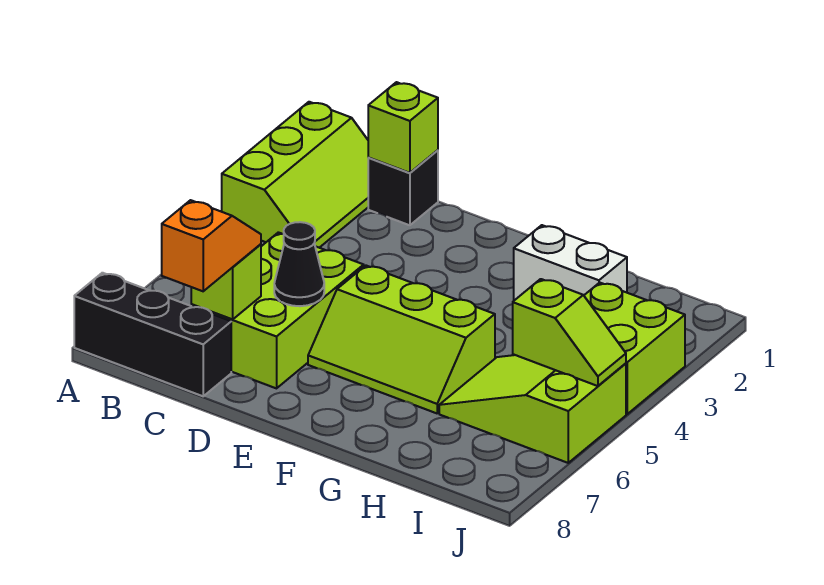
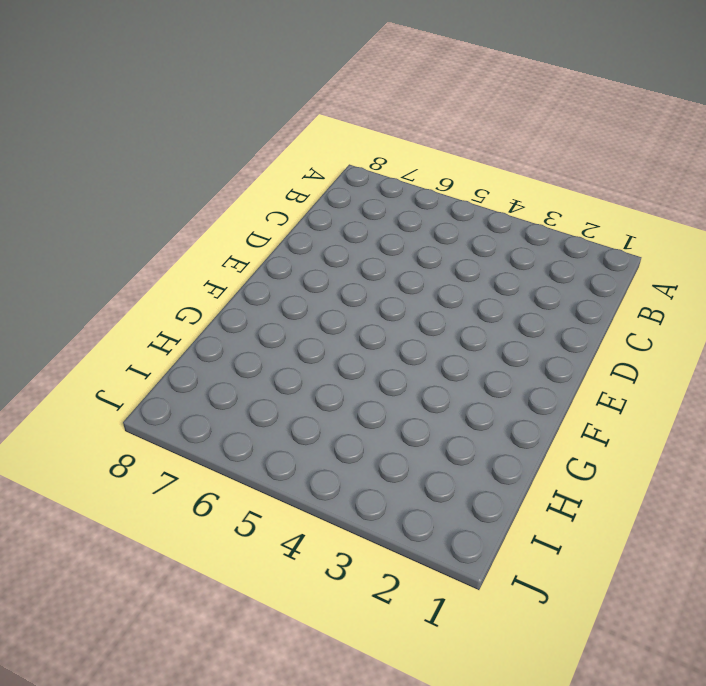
none -> lime slope A1:B3 level 1 top A
none -> black brick A8:C8 level 1
none -> black brick C1 level 1

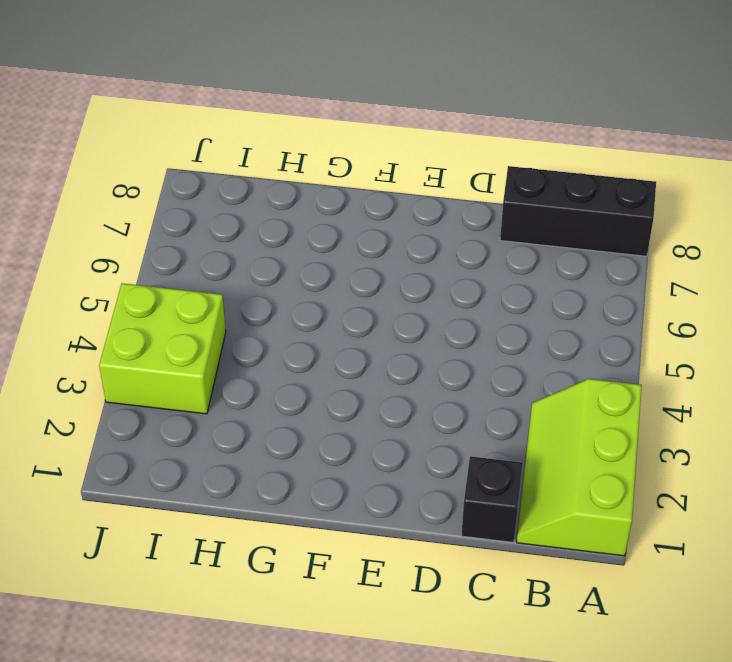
none -> lime brick C5:D7 level 1
none -> lime slope E5:G6 level 1 top 5
none -> white brick G2:H2 level 1

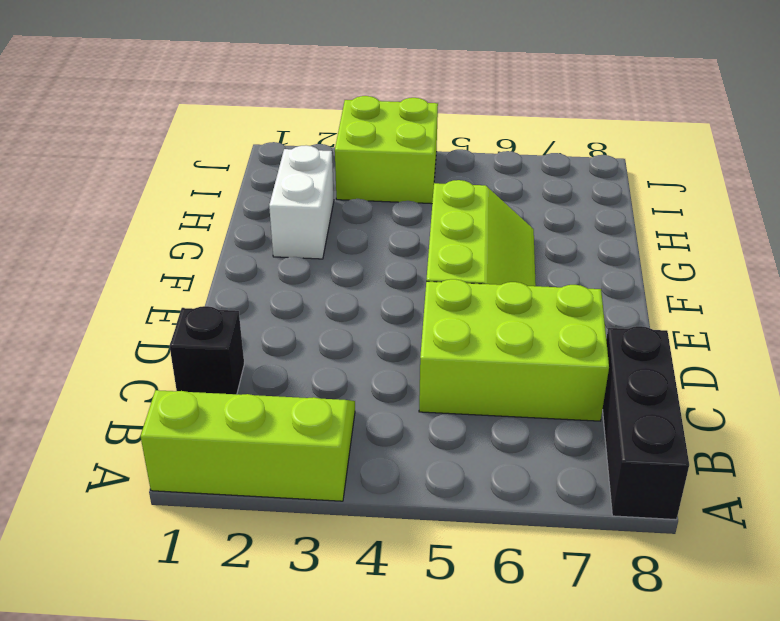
none -> lime slope H5:J6 level 1 top J
none -> lime brick C1 level 2
none -> lime brick C7 level 2

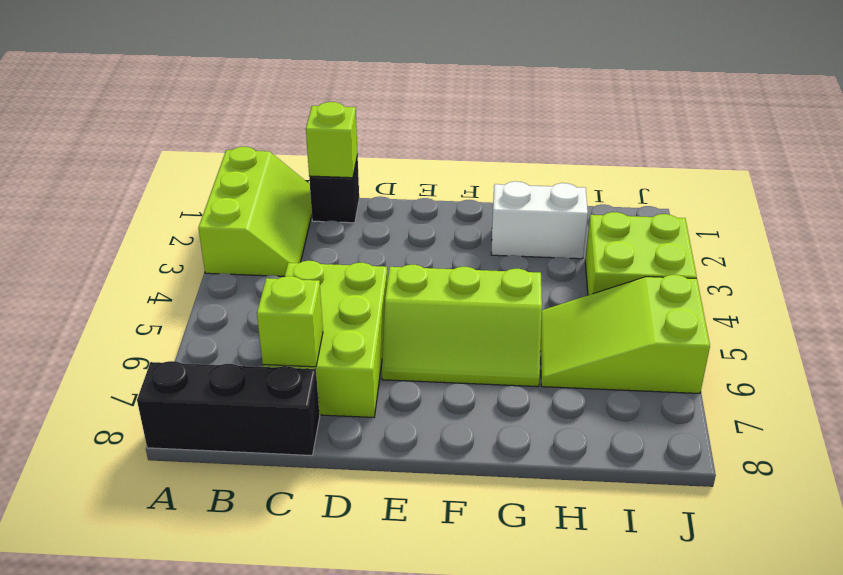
none -> black cone D6 level 2
none -> lime slope I5:J5 level 2 top I
none -> orange slope C7:C8 level 3 top 8

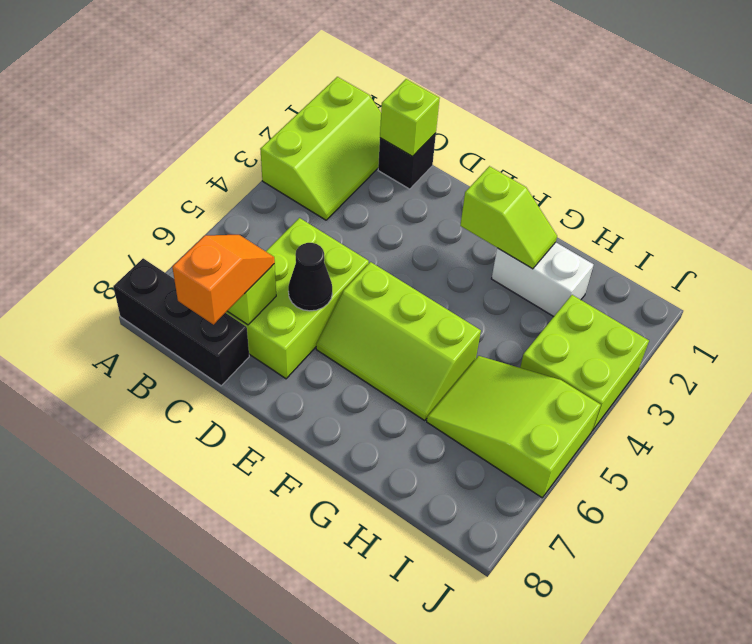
lime slope F2:G2 level 2 top F -> lime slope I5:J5 level 2 top I

